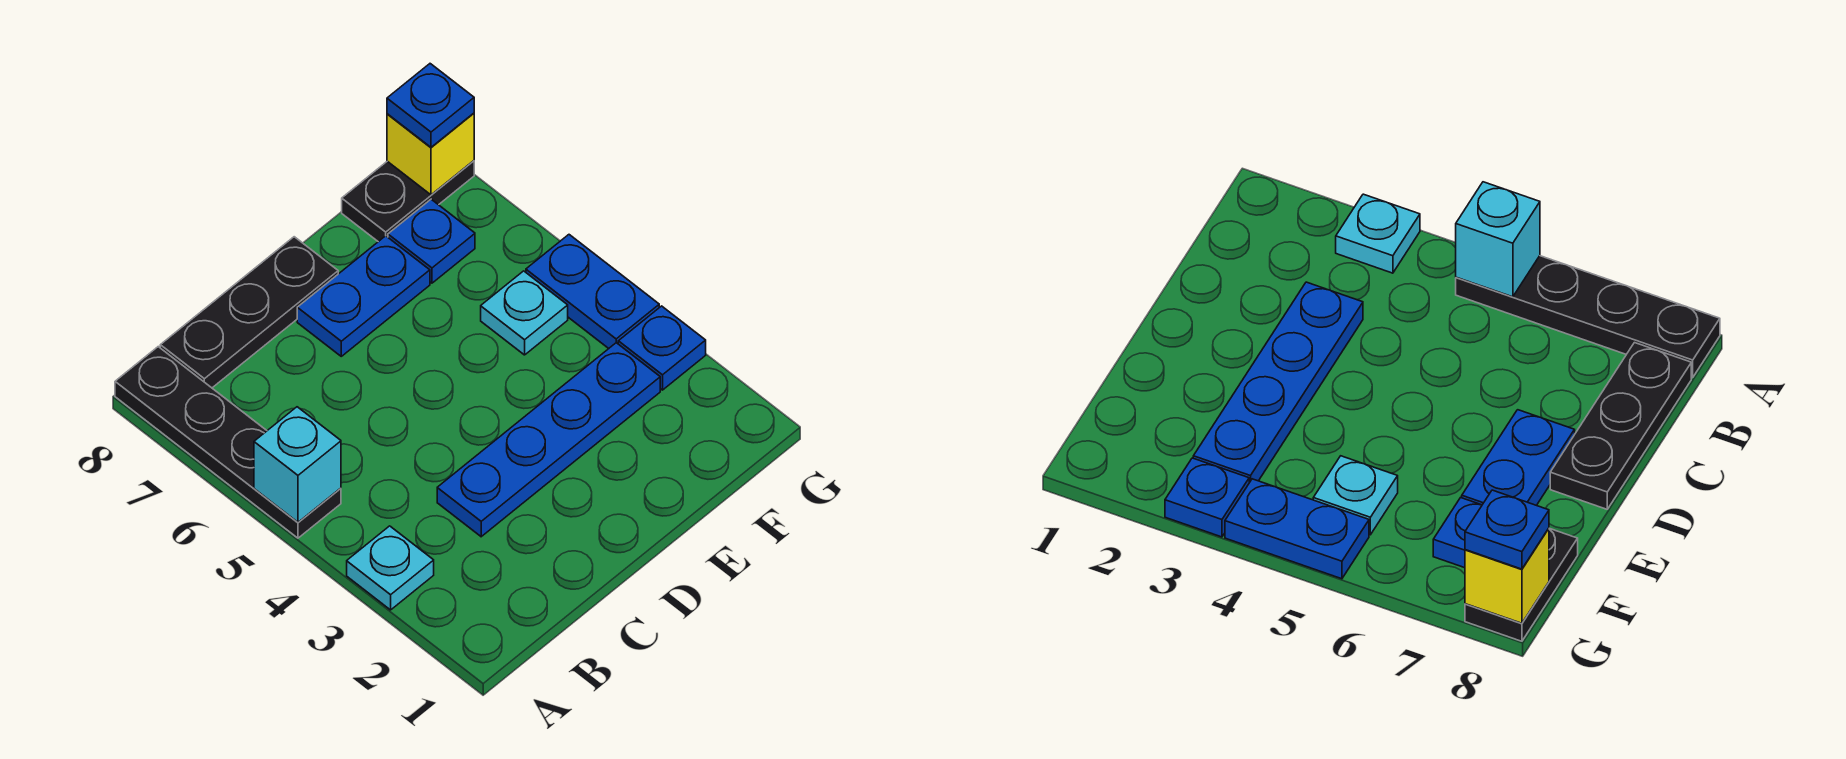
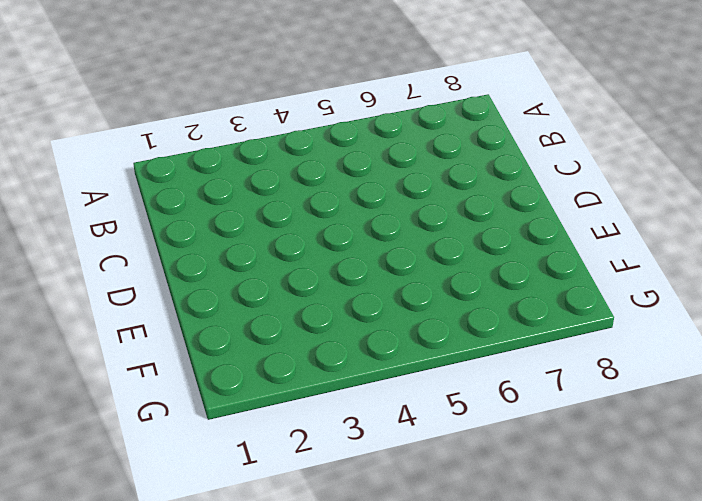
none -> cyan plate A3 level 1
none -> black plate A5:A8 level 1
none -> black plate B8:D8 level 1

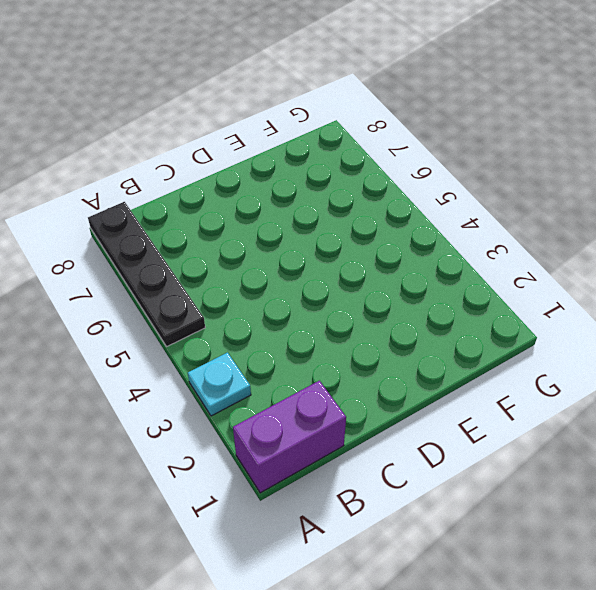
purple brick A1:B1 level 1 -> none
none -> black plate B8:D8 level 1
none -> blue plate C3:F3 level 1
none -> blue plate D7:E7 level 1

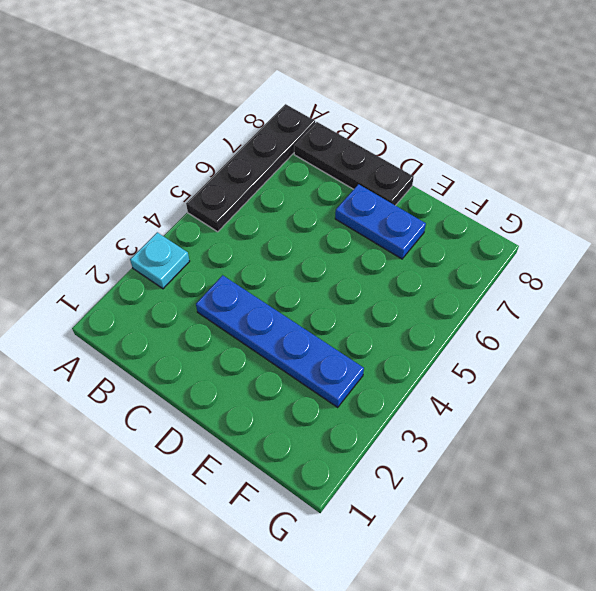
none -> cyan plate F5 level 1
none -> blue plate F7 level 1
none -> black plate F8:G8 level 1

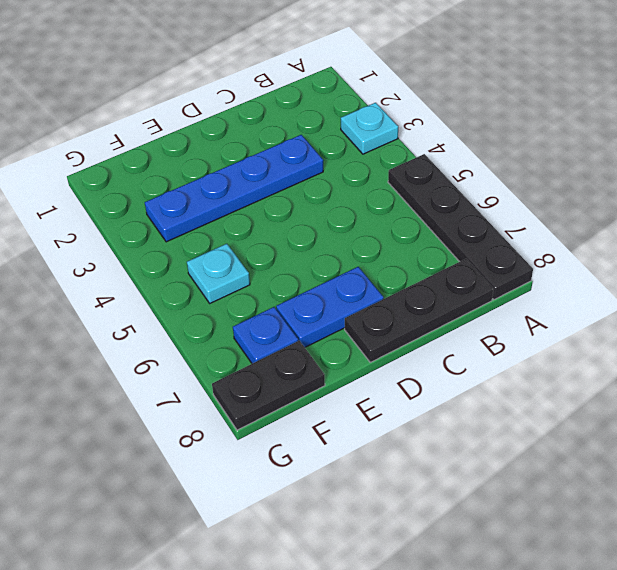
none -> blue plate G3 level 1
none -> blue plate G4:G5 level 1
none -> cyan brick A5 level 2

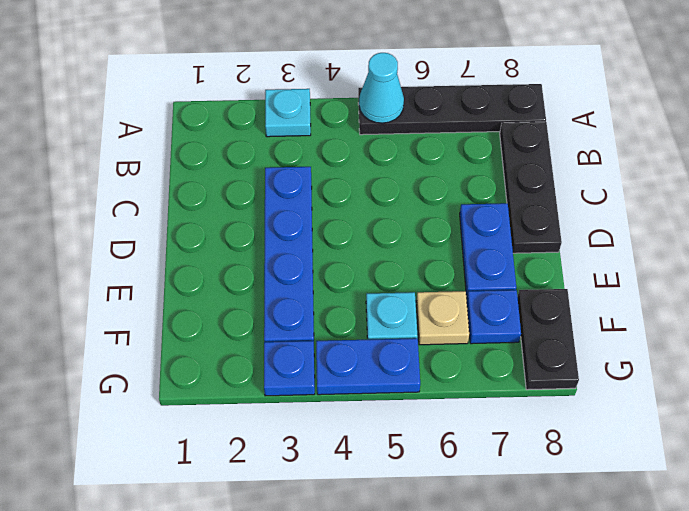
cyan cone A5 level 2 -> cyan brick A5 level 2
tan plate F6 level 1 -> none
none -> yellow brick G8 level 2
none -> blue plate G8 level 3

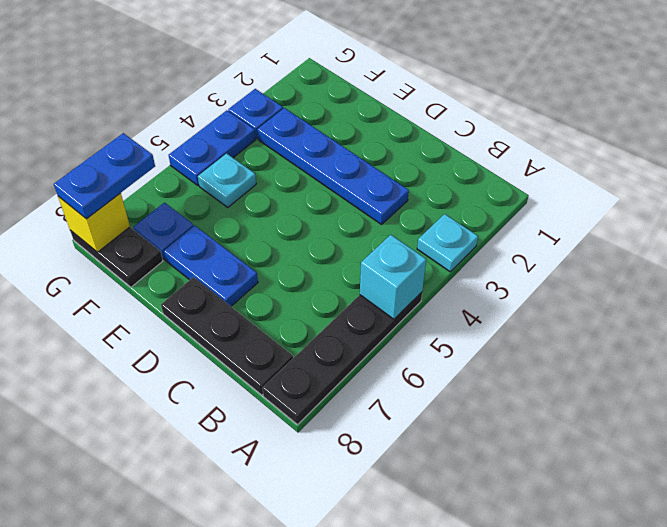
blue plate G7:G8 level 3 -> blue plate G8 level 3

